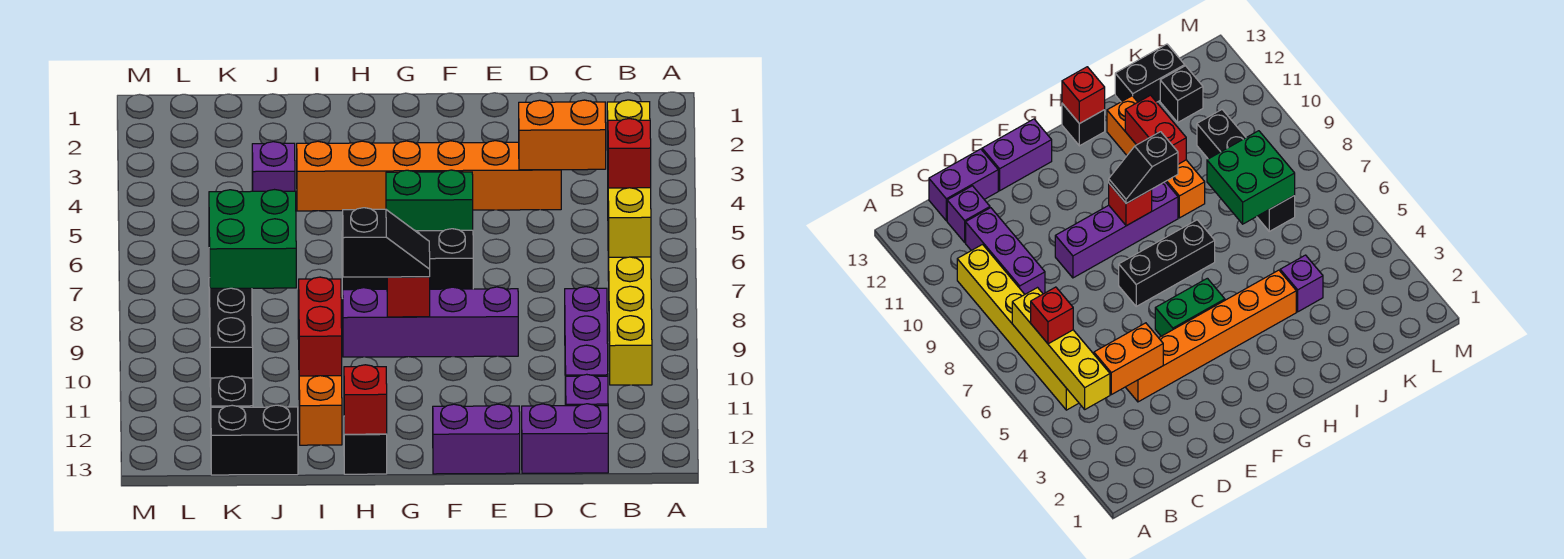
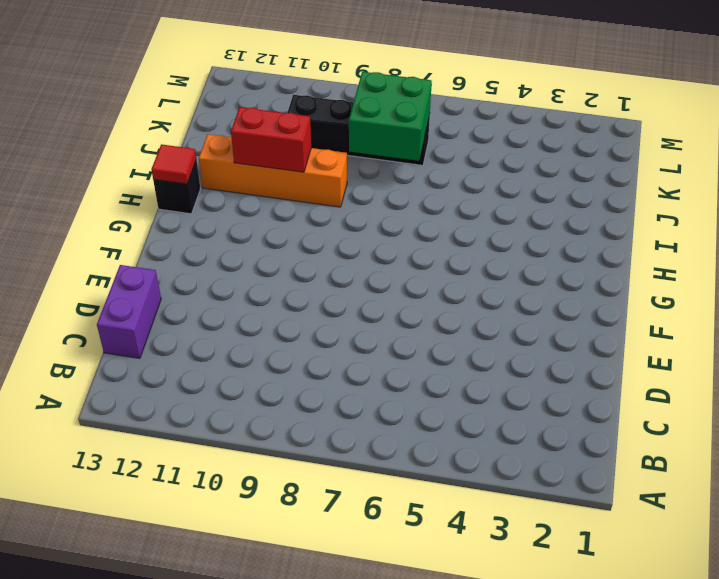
red tile H13 level 2 -> red brick H13 level 2
none -> yellow brick B5:B10 level 1
none -> purple brick C9:C11 level 1
none -> purple brick C12 level 1

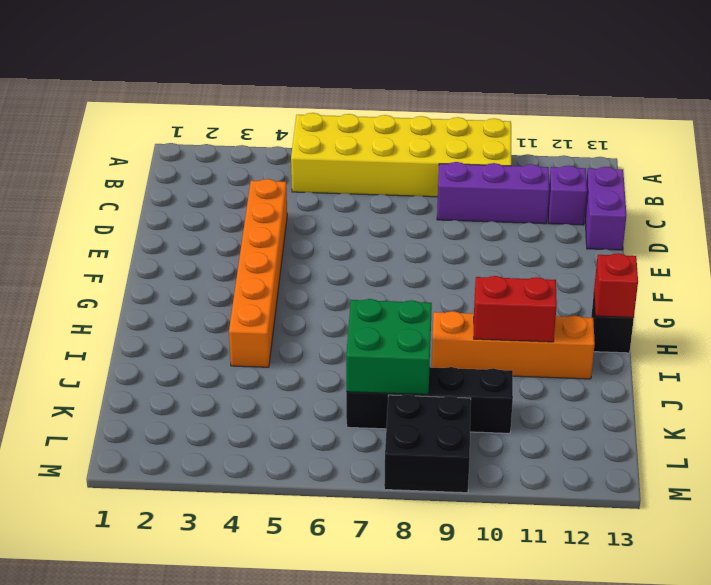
yellow brick A5:B10 level 1 -> yellow brick B5:B10 level 1
black brick L8:M9 level 1 -> none
none -> purple brick E9:H9 level 1
none -> purple brick E13:F13 level 1
none -> green brick F5:G5 level 1

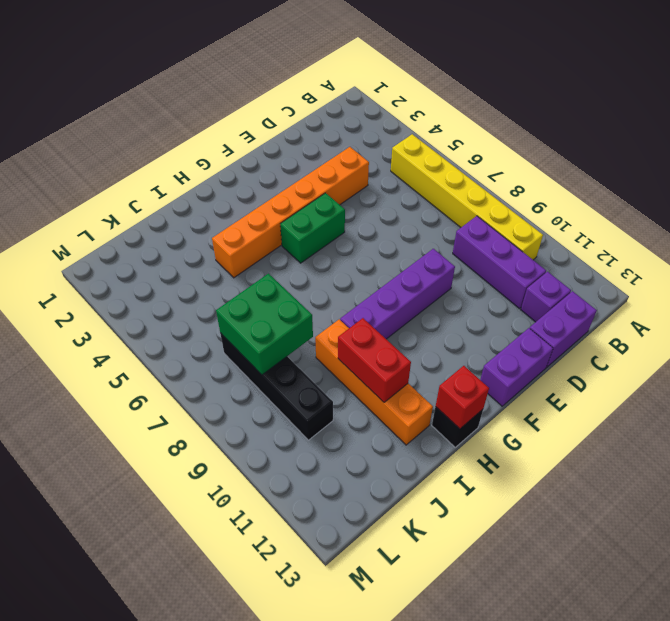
none -> black brick F7:H7 level 1
none -> purple brick J4 level 1
none -> black brick J13:K13 level 1

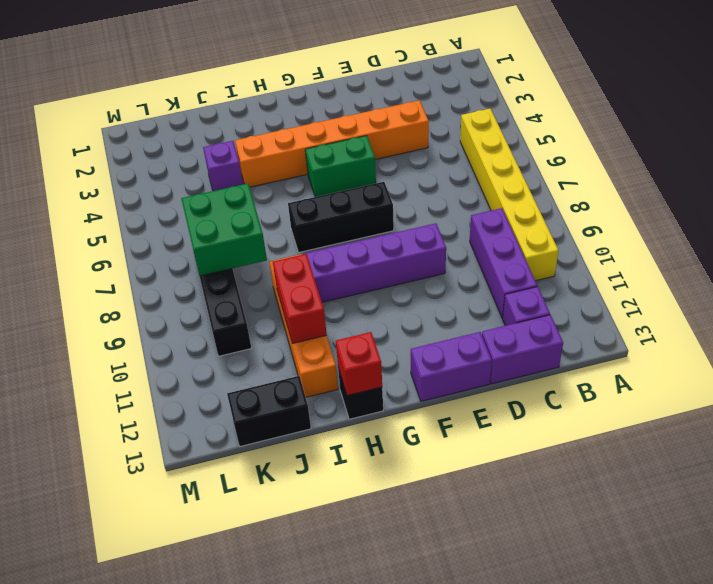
none -> black brick K12 level 1
none -> yellow brick B4:B7 level 2
none -> orange brick C4:D4 level 2

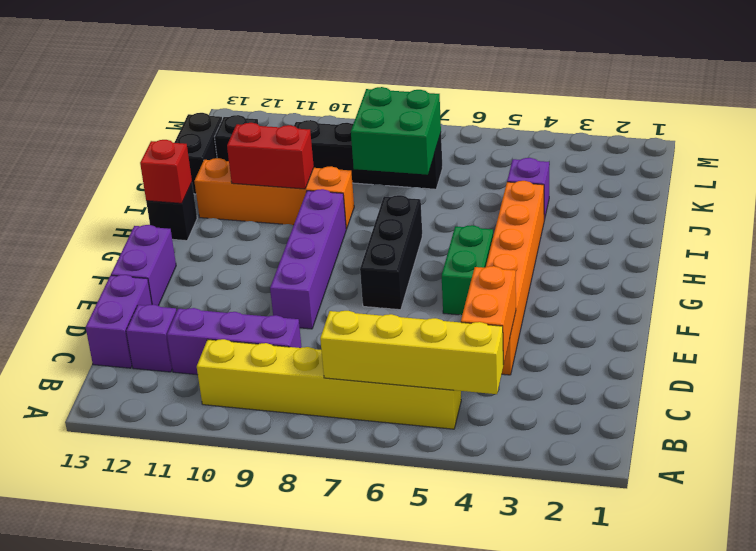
none -> red brick G9 level 2
none -> red brick B6 level 3
none -> black slope G9:H9 level 3 top H

